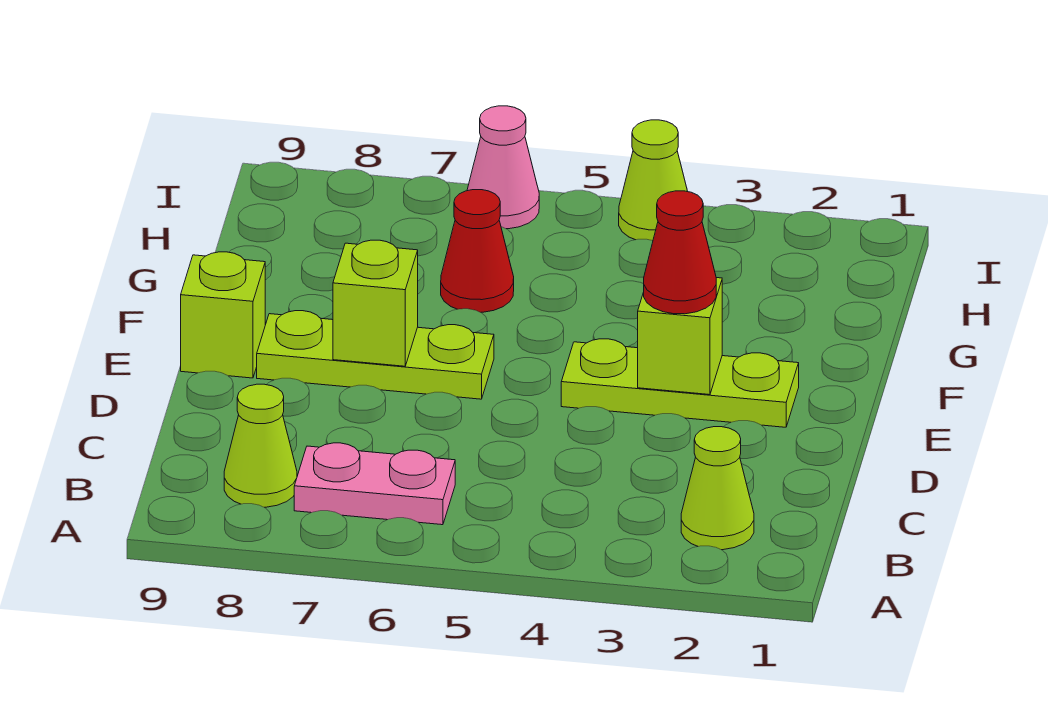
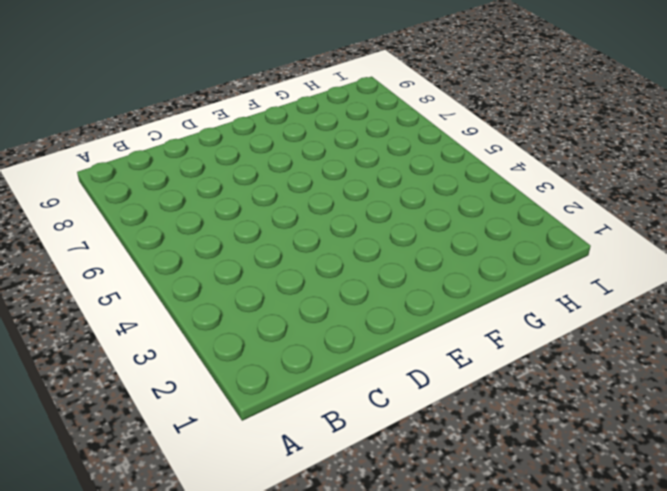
none -> lime cone B2 level 1
none -> pink plate B6:B7 level 1
none -> lime cone B8 level 1

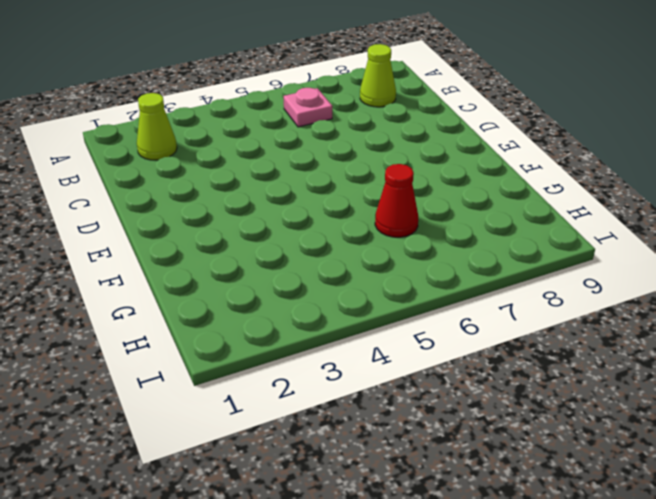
pink plate B6 level 1 -> pink plate B6:B7 level 1
none -> lime plate E2:E4 level 1
none -> lime plate E6:E8 level 1
none -> lime brick E9 level 1

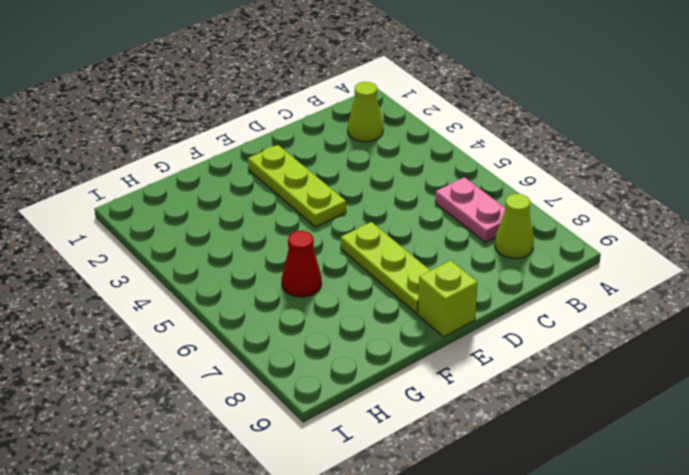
none -> lime cone I4 level 1
none -> pink cone I6 level 1
none -> lime brick E3 level 2

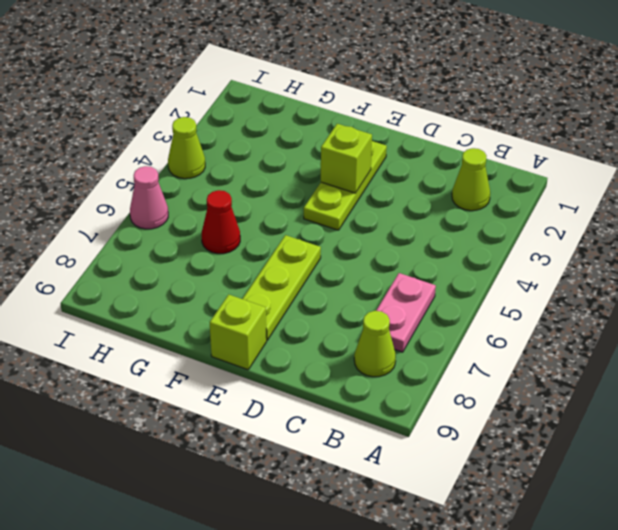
none -> lime brick E7 level 2
none -> red cone E3 level 3

